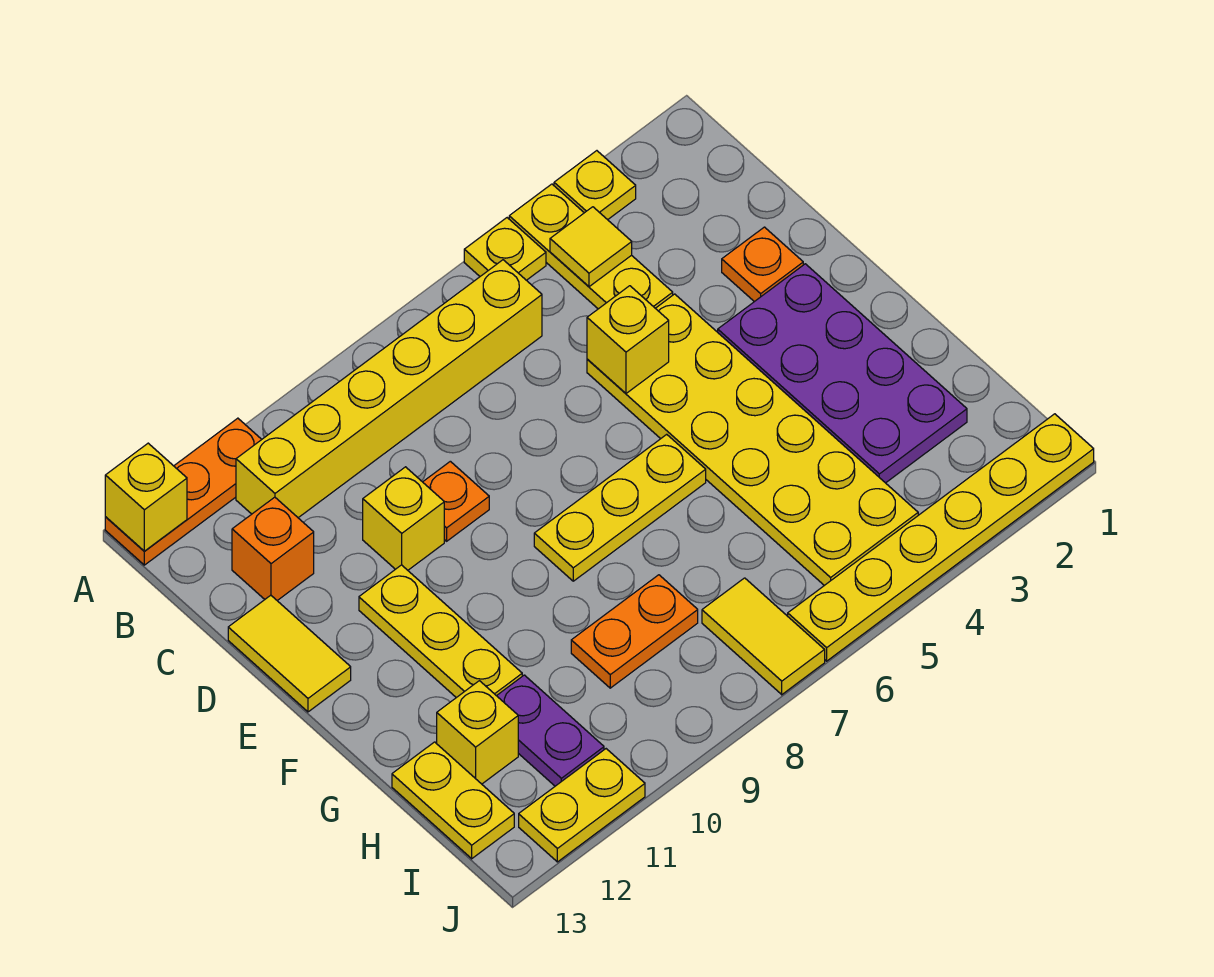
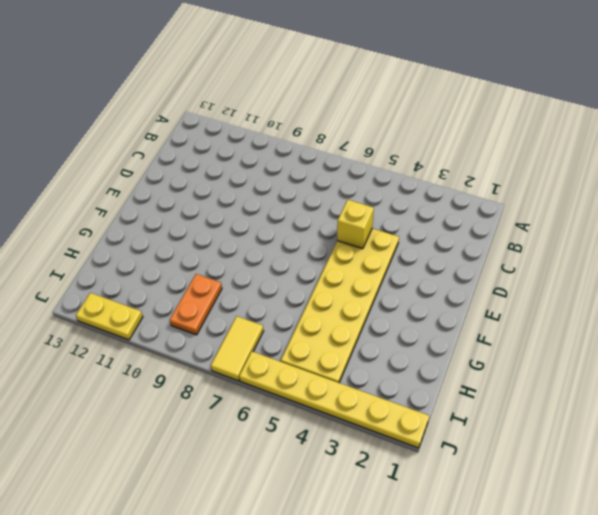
orange plate H9:I9 level 1 -> orange plate H8:H9 level 1
none -> yellow plate A3 level 1
none -> yellow plate A4:C4 level 1
none -> yellow plate A5 level 1

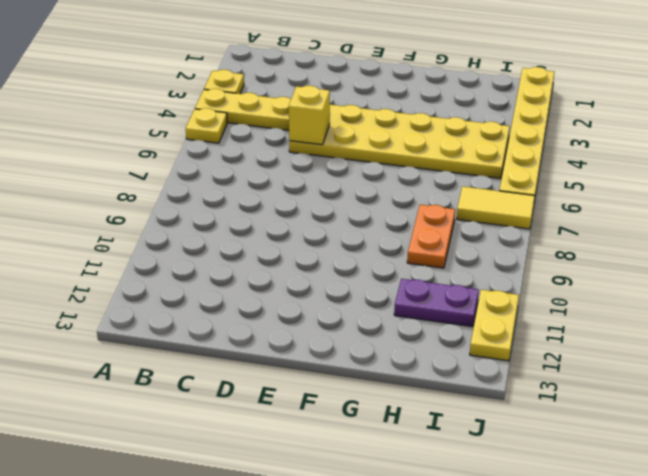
none -> orange plate A11:A13 level 1
none -> yellow brick B6:B11 level 1
none -> orange brick C12 level 1

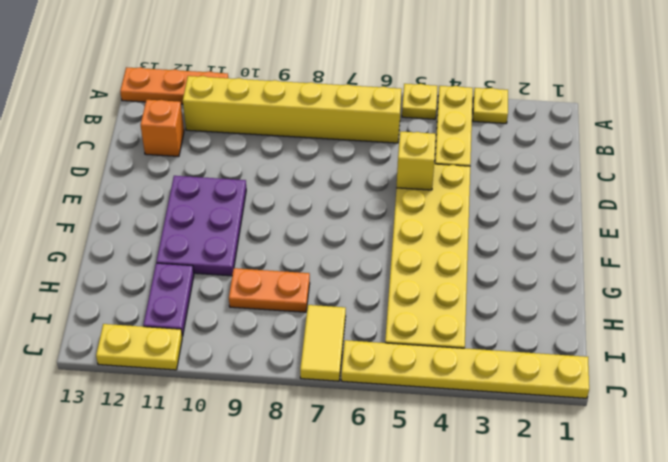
purple plate E10:G11 level 1 -> yellow plate E11:G11 level 1
none -> orange plate D2 level 1
none -> orange plate D9 level 1
none -> yellow brick D10 level 1

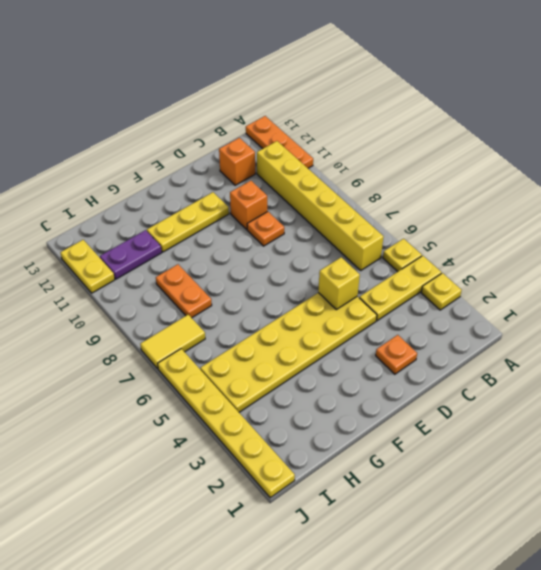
orange brick D10 level 1 -> yellow brick D10 level 1
none -> yellow tile D13:E13 level 1
none -> purple plate E2:H3 level 1
none -> yellow plate F6:F8 level 1

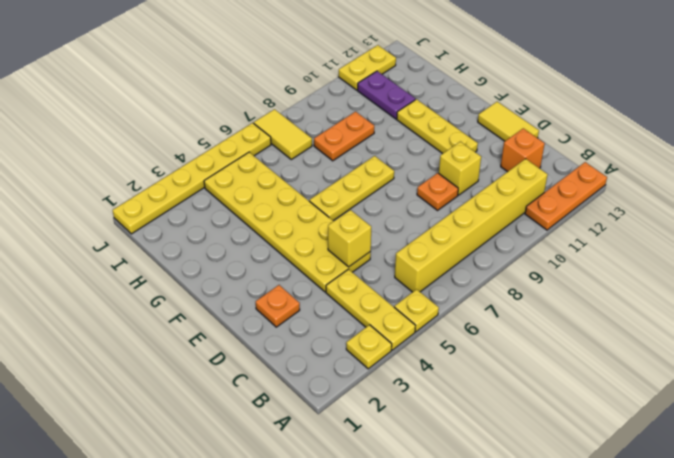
none -> purple plate E2:H3 level 1
none -> yellow brick H12 level 1
none -> yellow plate H13:I13 level 1

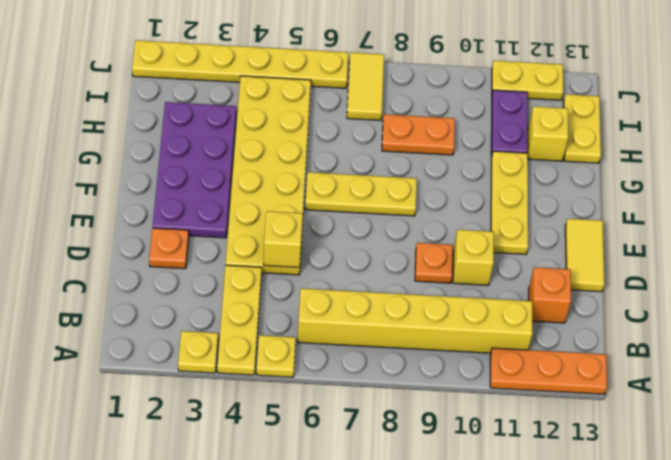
none -> yellow brick A13 level 2
none -> yellow tile B4 level 2

